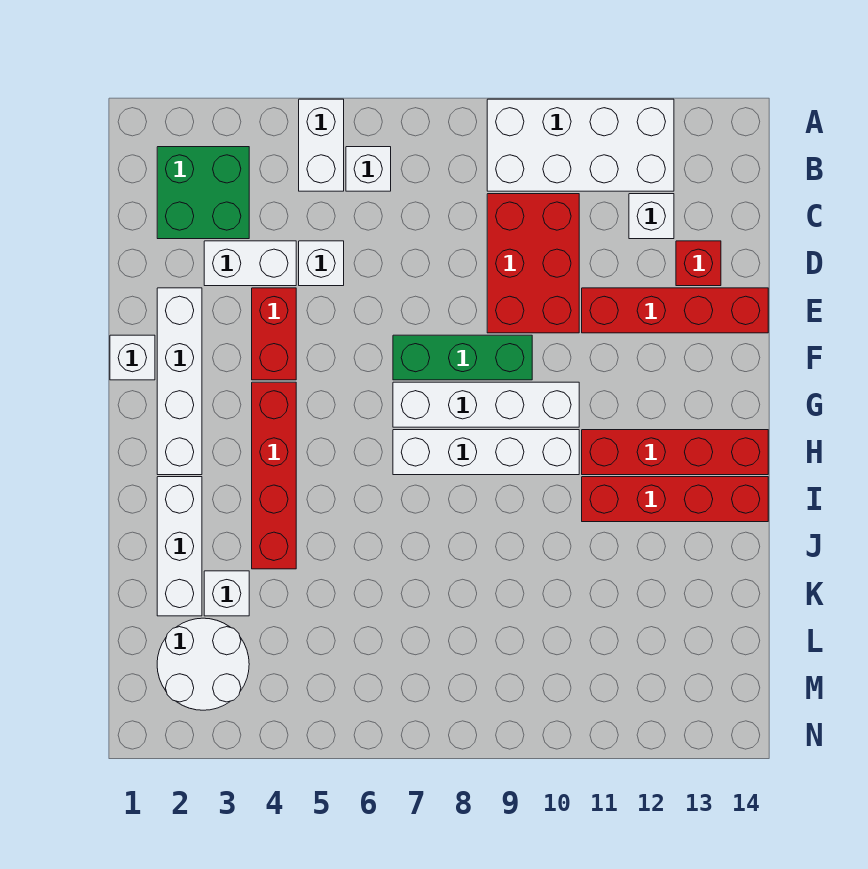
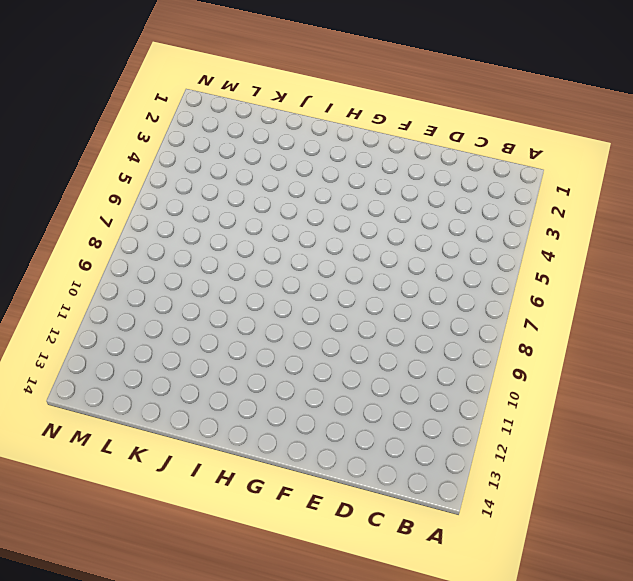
none -> white brick A5:B5 level 1
none -> white brick A9:B12 level 1
none -> green brick B2:C3 level 1

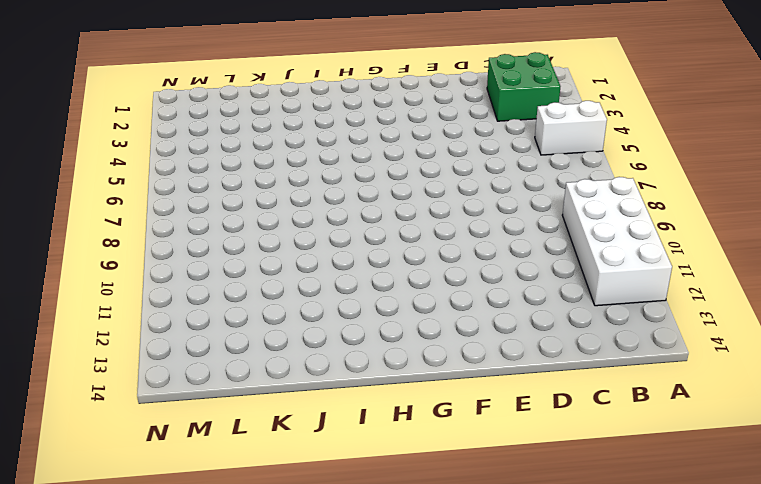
none -> white brick B6 level 1
none -> red brick C9:E10 level 1
none -> white brick C12 level 1

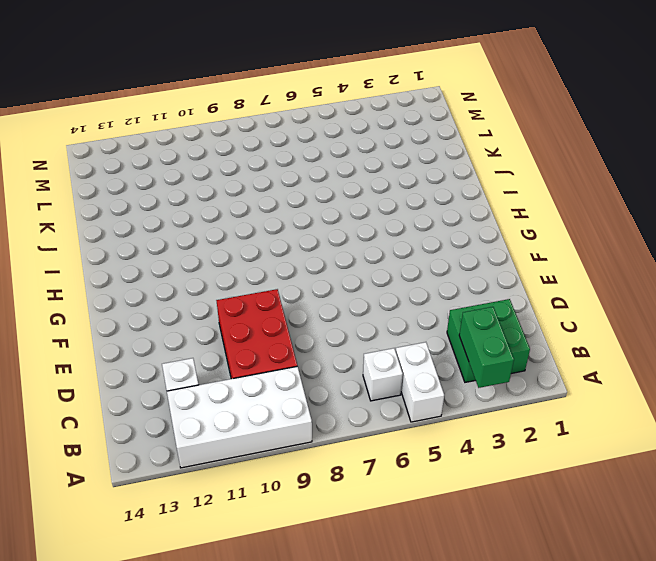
green brick A3:B3 level 2 -> none
none -> white brick D3:D4 level 1
none -> white brick D5 level 1
none -> red brick D13 level 1

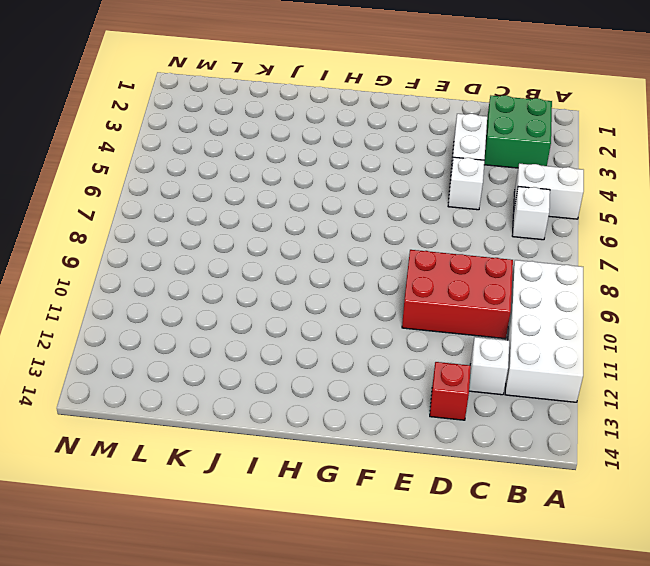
none -> white brick E2:H2 level 1
none -> red brick E4:F4 level 1
none -> red brick E11:E14 level 1

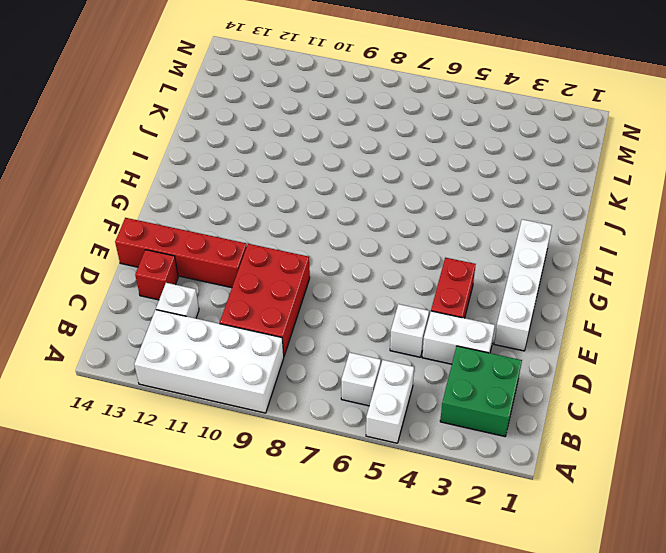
none -> white brick F1 level 1
none -> green brick F7:F9 level 1
none -> red brick G4:J4 level 1

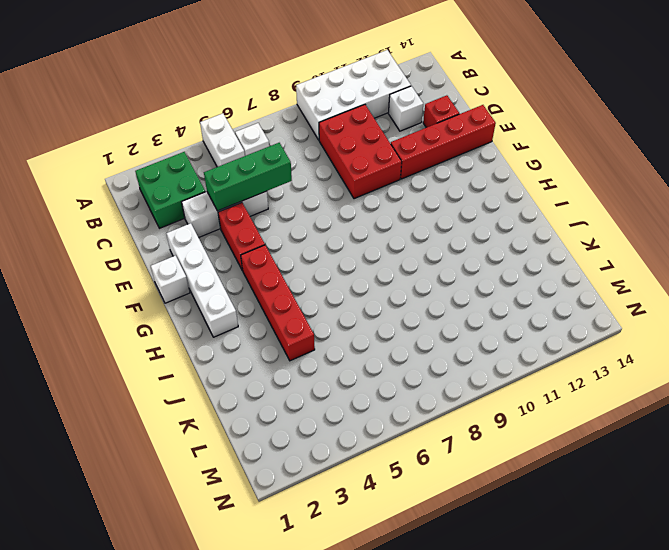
green brick D4:D6 level 2 -> green brick F7:F9 level 1
none -> white brick G7:G10 level 1
none -> white brick H7:H10 level 1
none -> red brick H11:H14 level 1

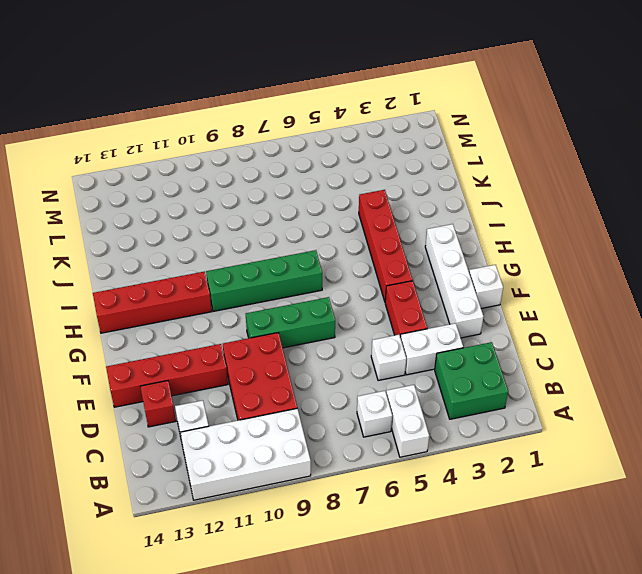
green brick H7:H10 level 1 -> white brick H7:H10 level 1
none -> white brick G7:G10 level 1
none -> white brick I2:K2 level 1
none -> red brick I11:I14 level 1

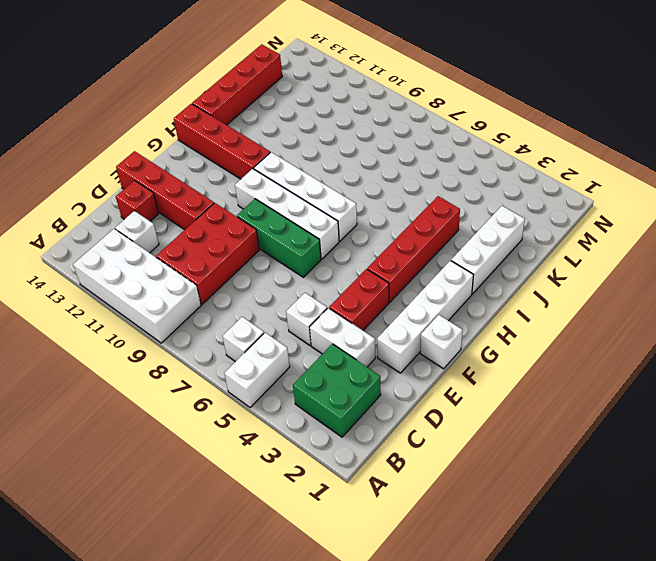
red brick I14:L14 level 1 -> red brick I11:I14 level 1
none -> white brick K3 level 1
none -> white round brick L2:M3 level 1

